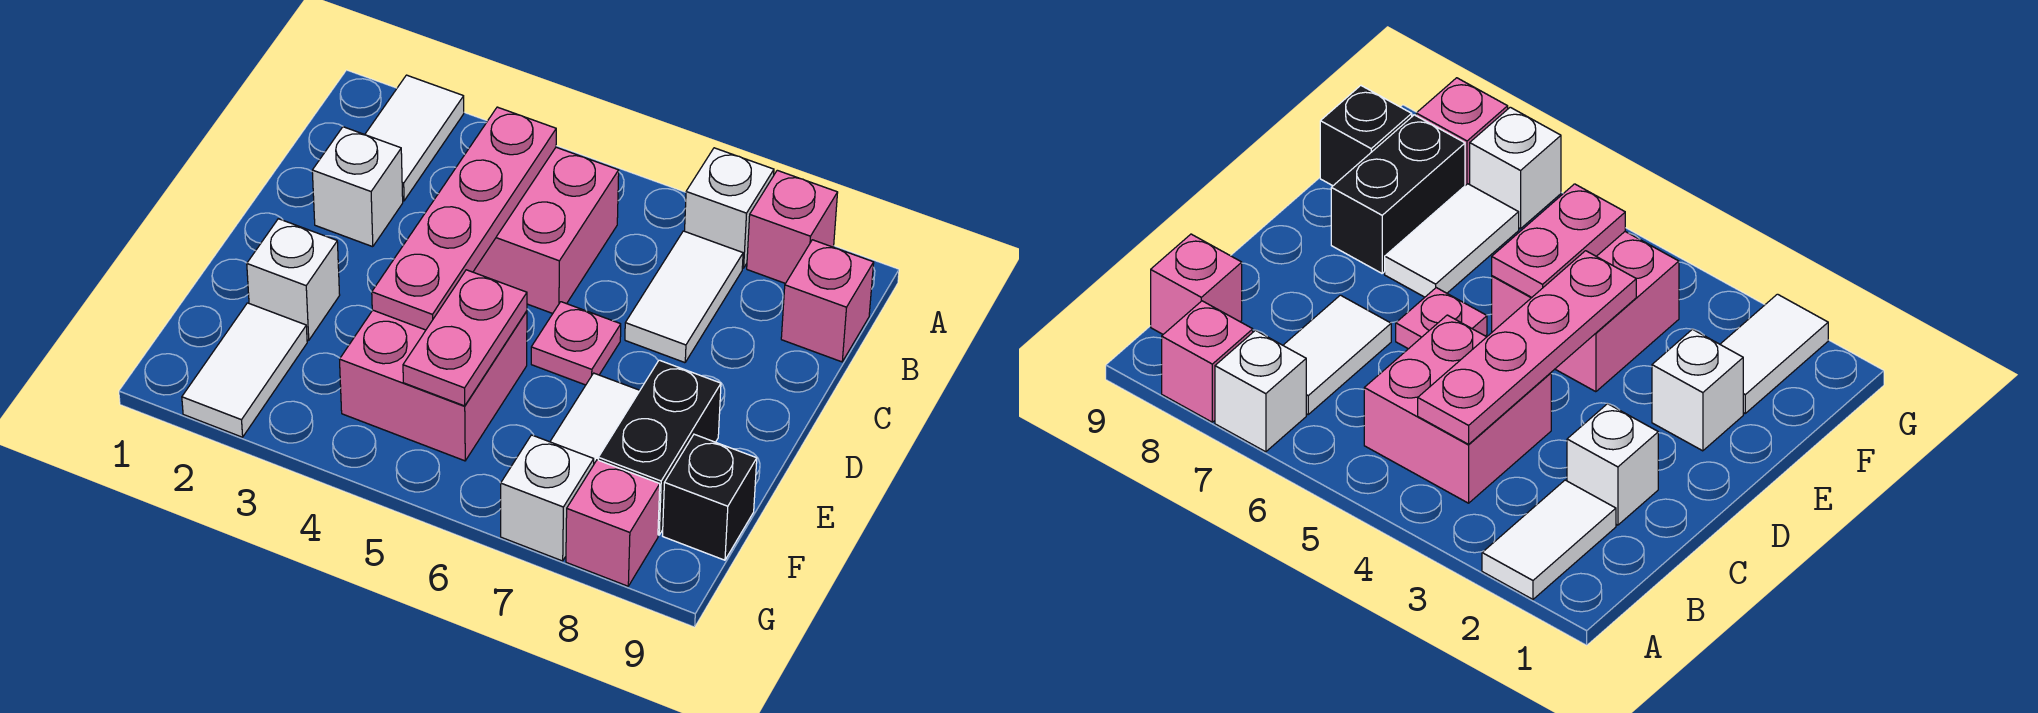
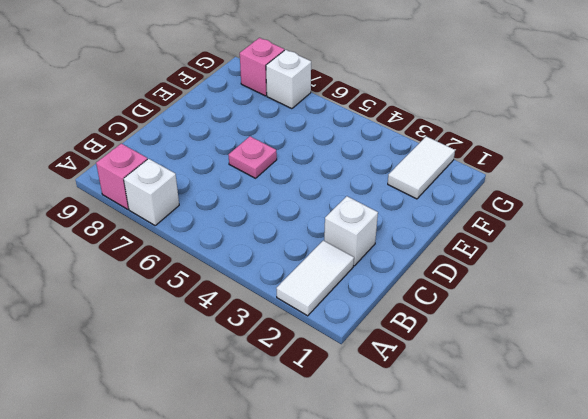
none -> pink brick B4:C5 level 1
none -> white tile B7:C7 level 1
none -> pink brick B9 level 1

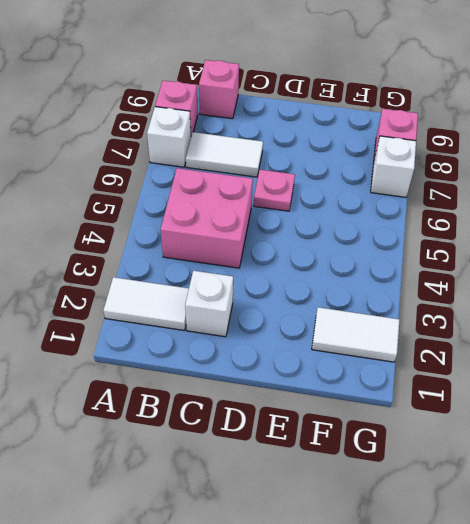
none -> white brick E2 level 1
none -> pink brick E4:F5 level 1
none -> white tile E7:F7 level 1

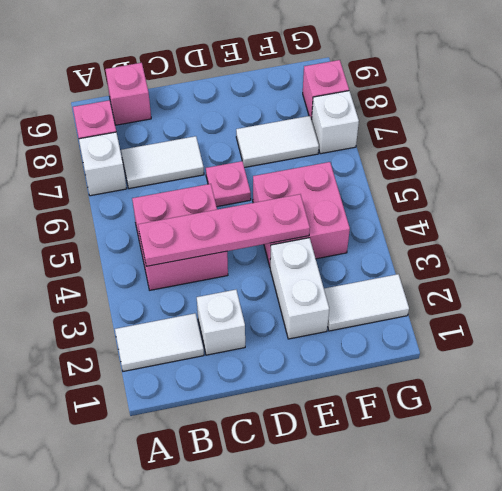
white brick E2:E3 level 1 -> white brick E2 level 1
none -> black brick E8:F8 level 1
none -> black brick F9 level 1
none -> pink plate E5:F5 level 2

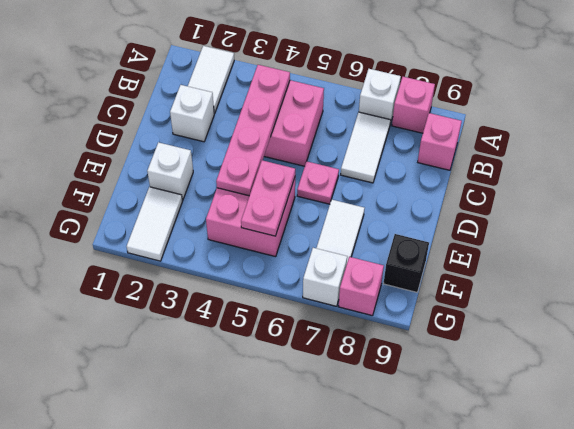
none -> black brick E8:F8 level 1

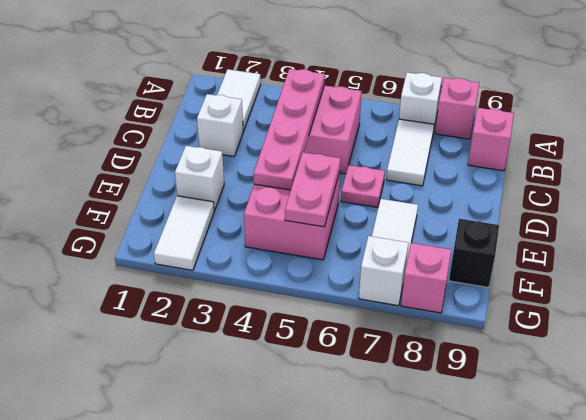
none -> black brick E8:F8 level 1

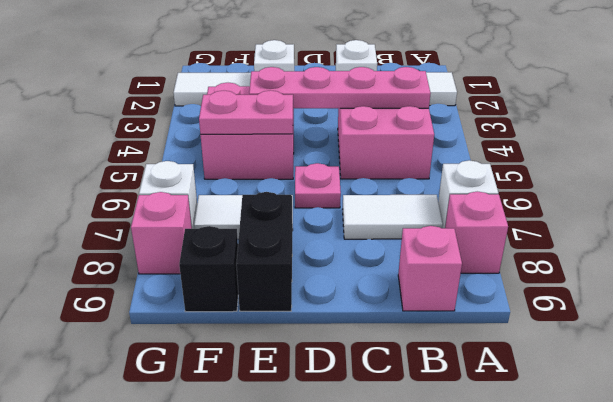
black brick E8:E9 level 1 -> black brick E8:F8 level 1

